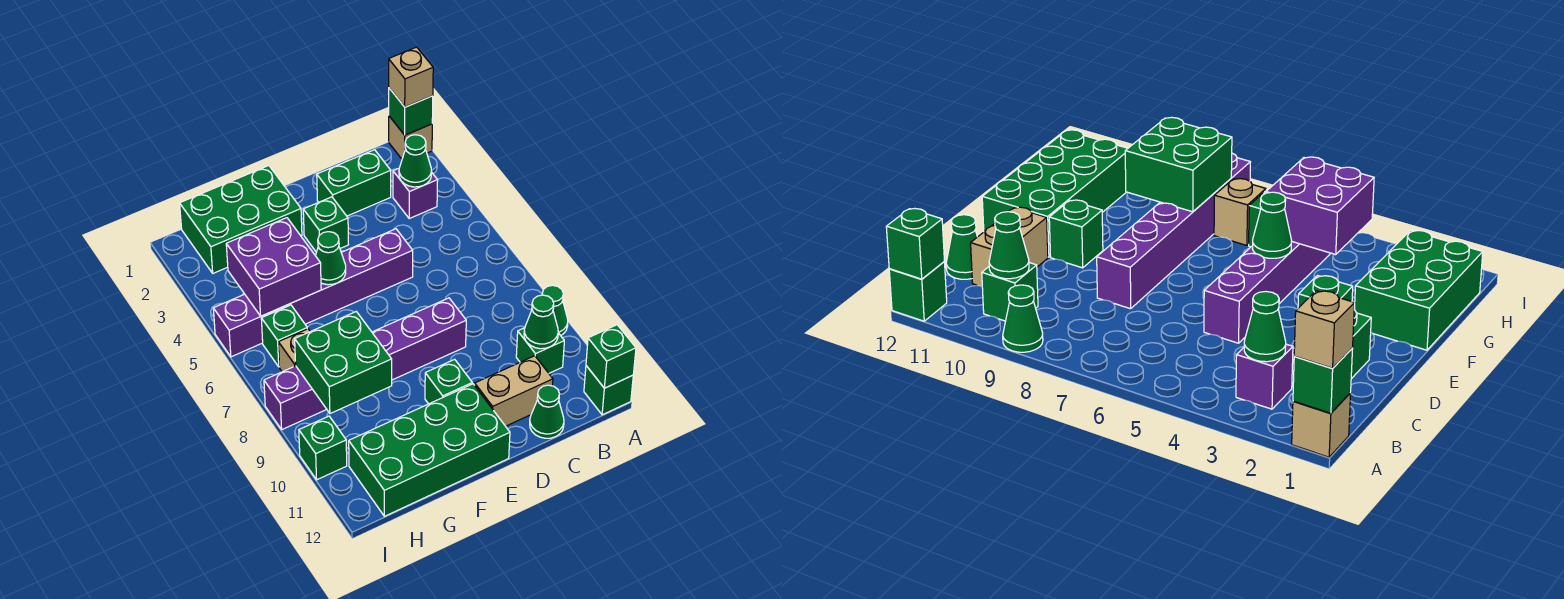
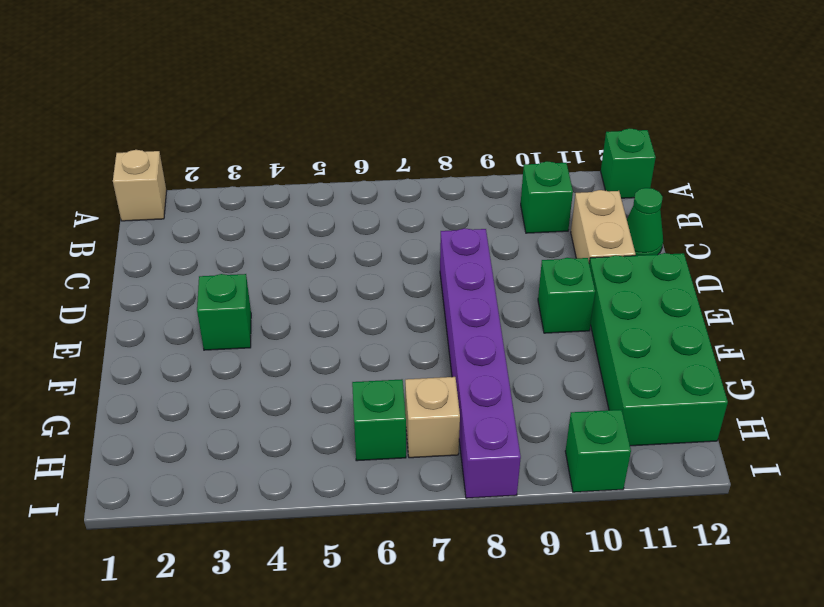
none -> green cone A9 level 1
none -> purple brick B3 level 1
none -> green brick C2:D2 level 1

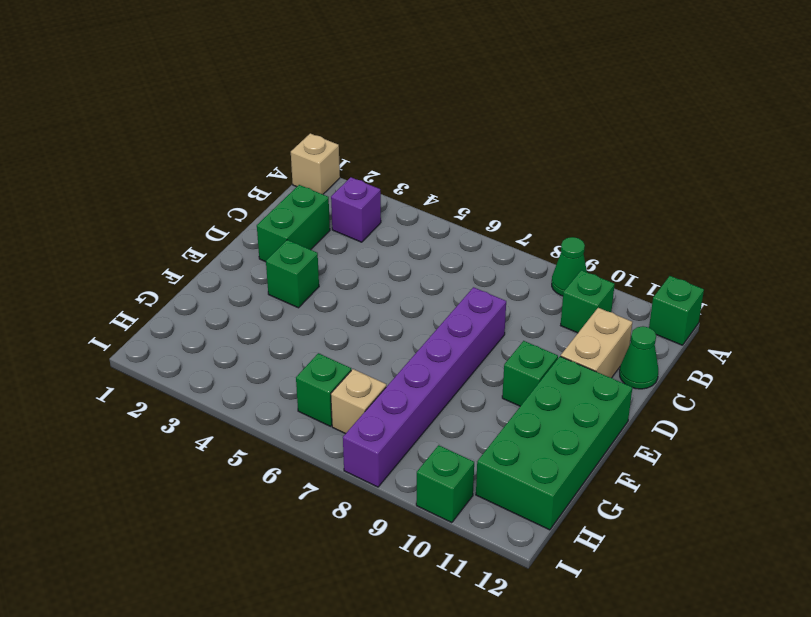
none -> purple brick D5:I5 level 1
none -> green brick F1:H2 level 1
none -> green brick A1 level 2

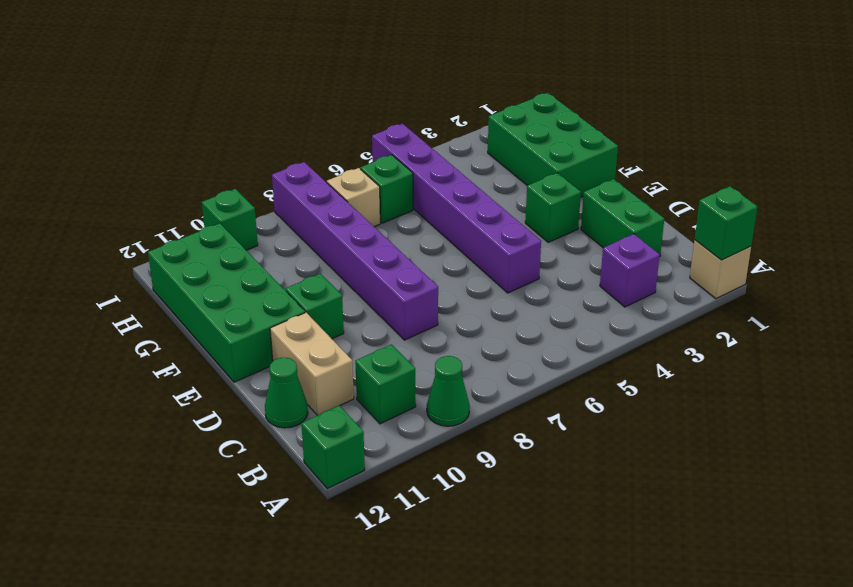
none -> green brick A12 level 2
none -> green cone B3 level 2
none -> green cone B10 level 2

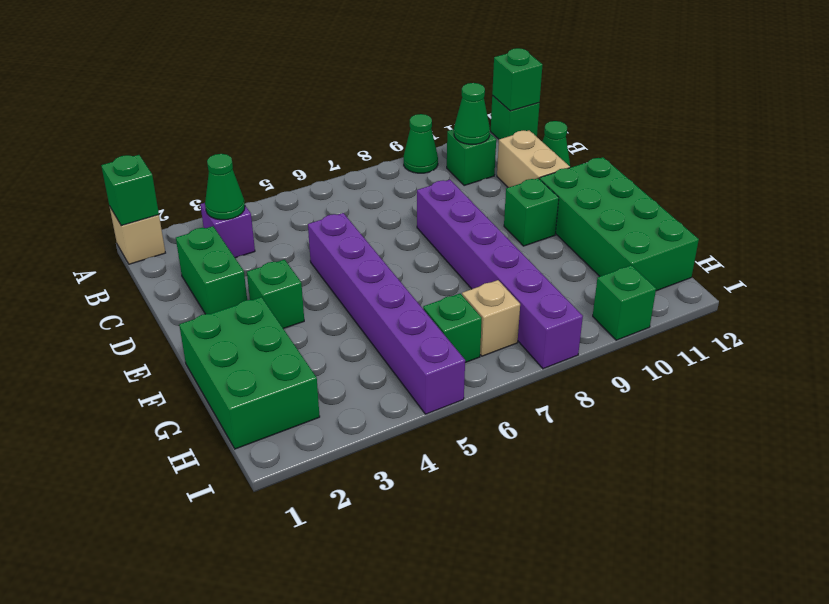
none -> green cone F5 level 2
none -> purple brick G4:H5 level 2
none -> green brick G8:H9 level 2

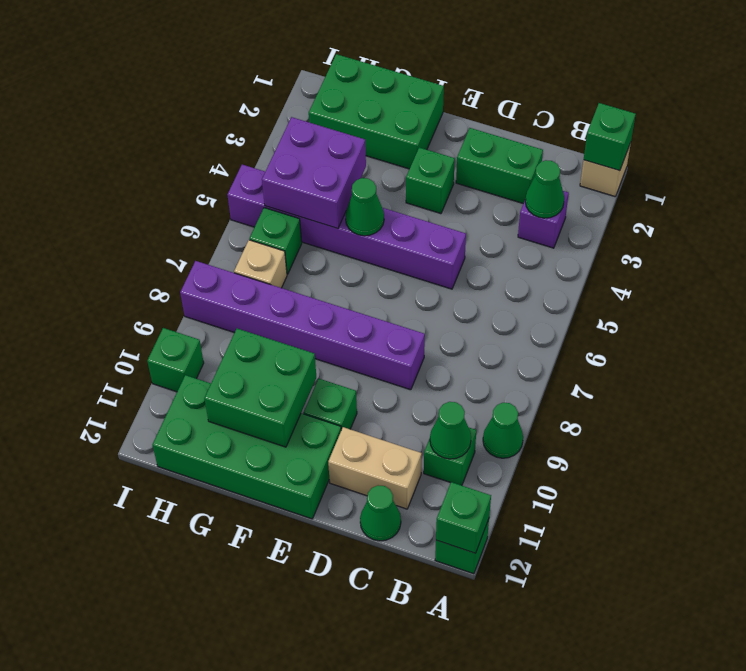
green brick F10:G11 level 2 -> green brick G8:H9 level 2
none -> tan brick A1 level 3

